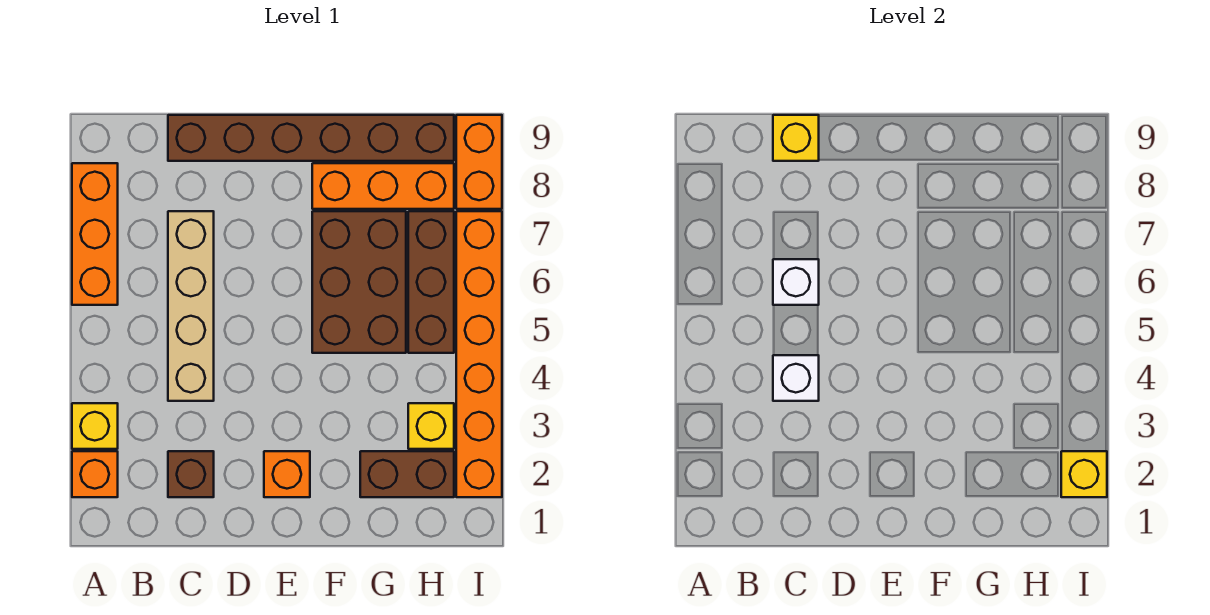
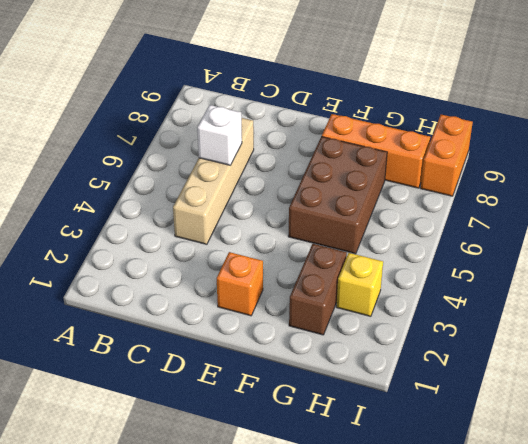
brown brick G2:G3 level 1 -> brown brick G2:H2 level 1
none -> orange brick A2 level 1
none -> yellow brick A3 level 1
none -> orange brick A6:A8 level 1

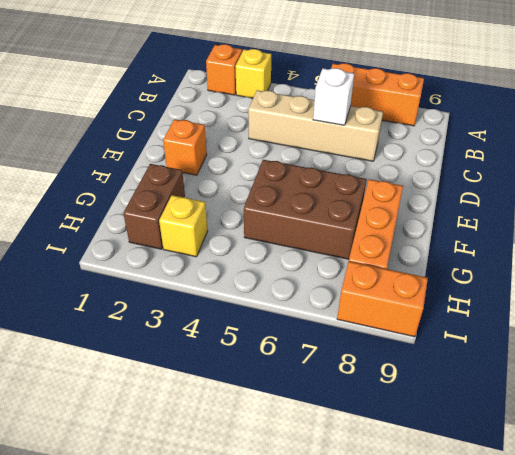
none -> brown brick C2 level 1
none -> brown brick C9:H9 level 1
none -> brown brick H5:H7 level 1

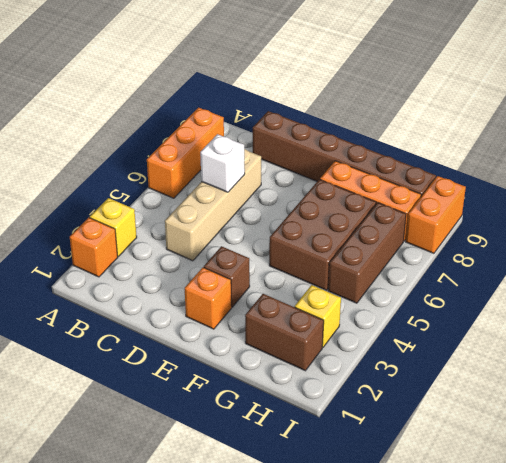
brown brick E3 level 1 -> brown brick C2 level 1
none -> orange brick I2:I7 level 1
none -> white brick C4 level 2
none -> yellow brick C9 level 2

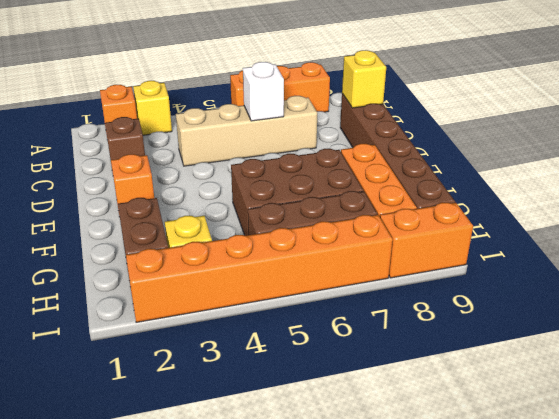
none -> white brick C4 level 2
none -> yellow brick I2 level 2

